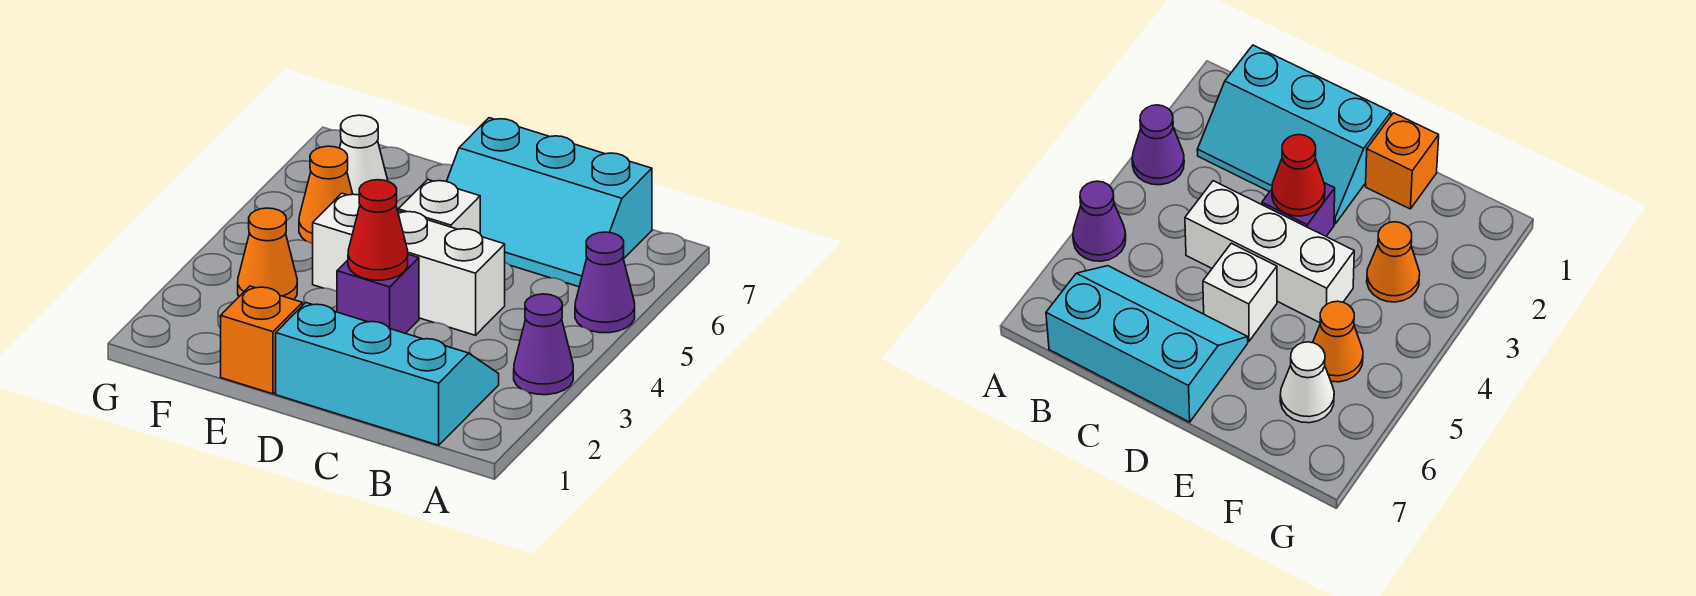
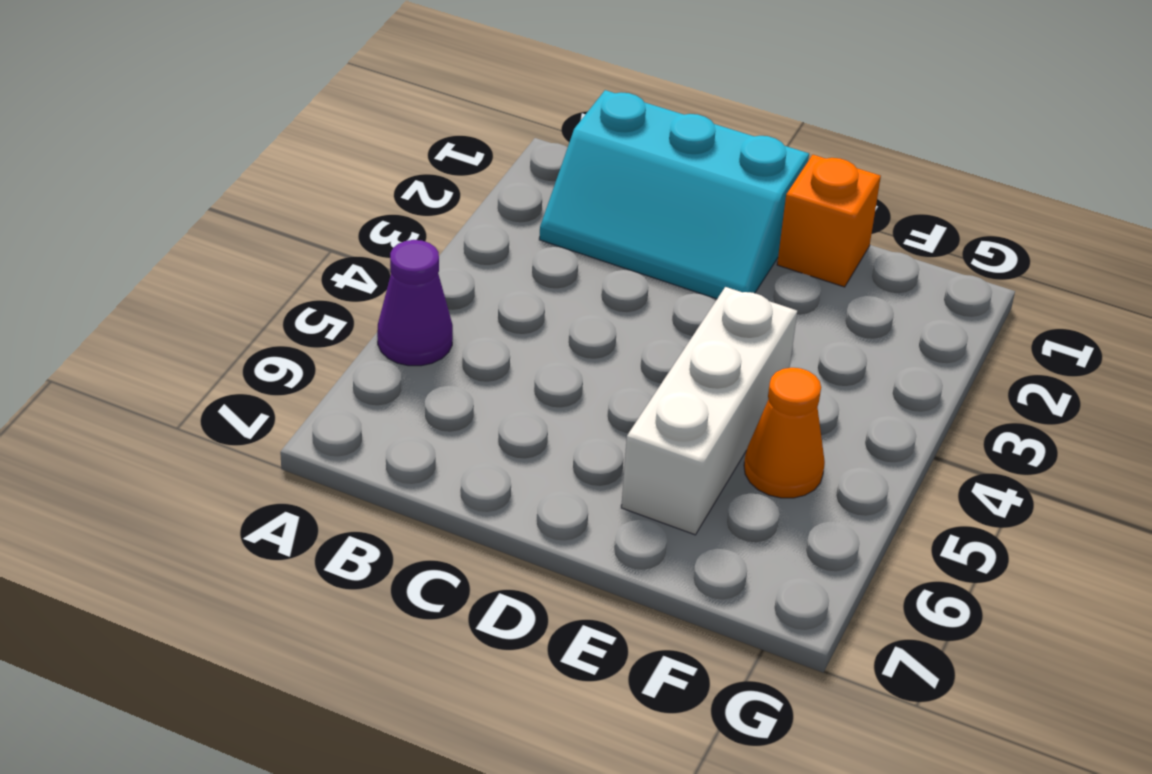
white brick E4:E6 level 1 -> white brick C4:E4 level 1
none -> purple cone A3 level 1
none -> cyan slope B6:D7 level 1 top 7
none -> purple brick D3 level 1

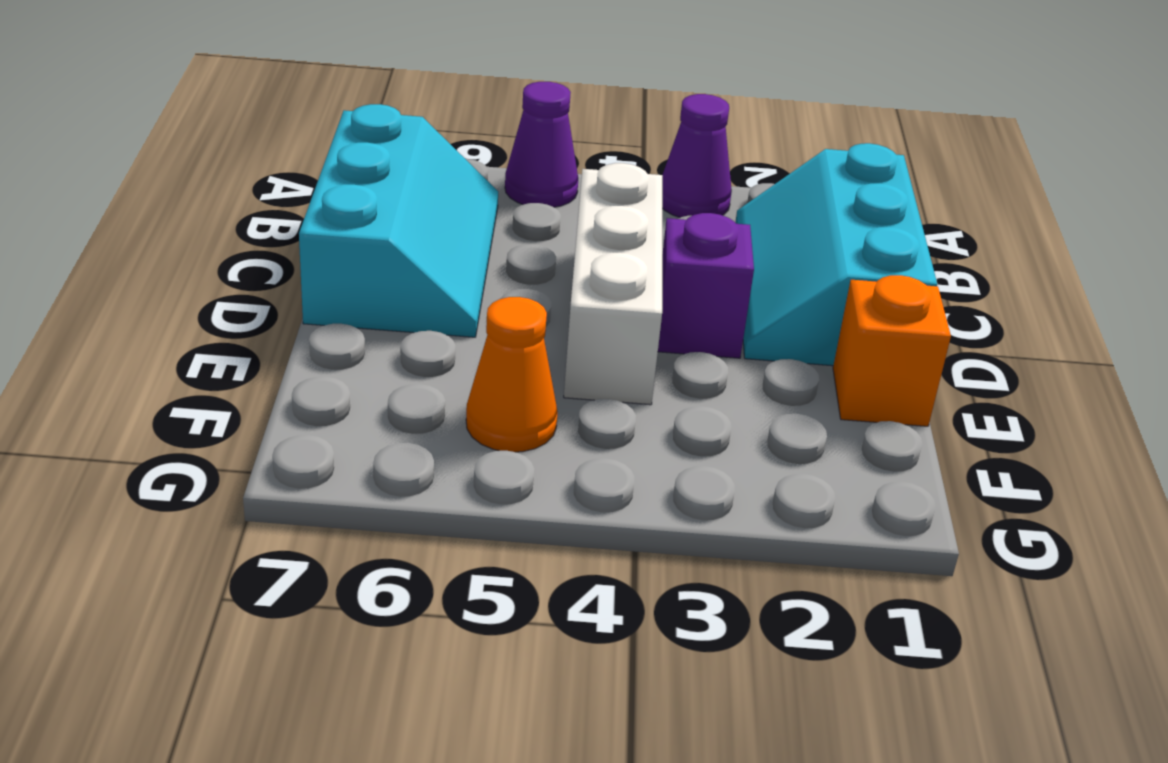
none -> white brick D5 level 1
none -> orange cone F3 level 1
none -> white cone F6 level 1

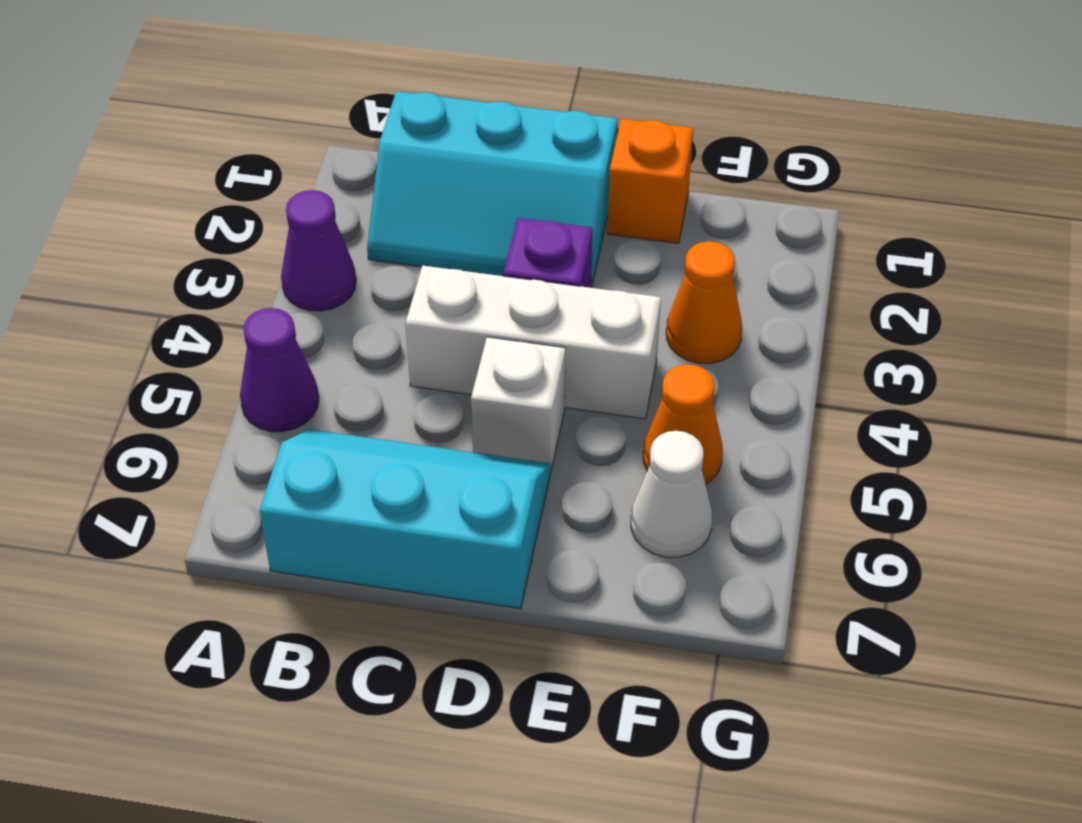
none -> red cone D3 level 2

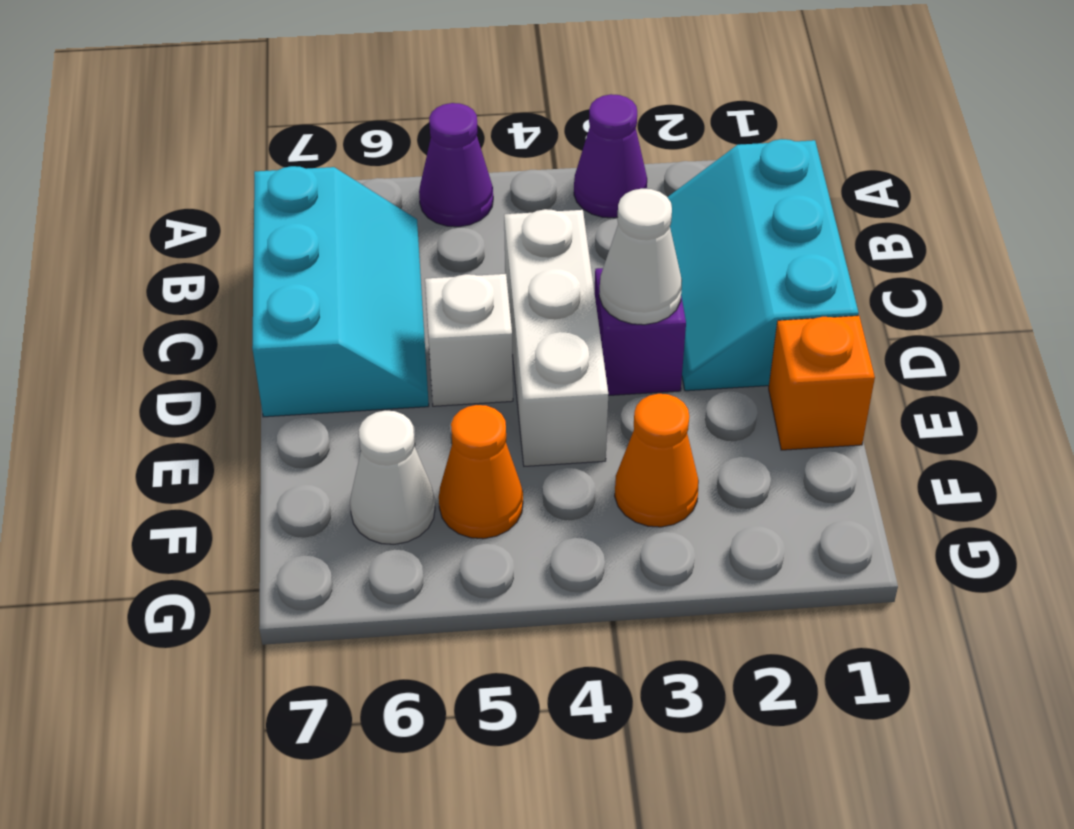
white cone D3 level 2 -> red cone D3 level 2

